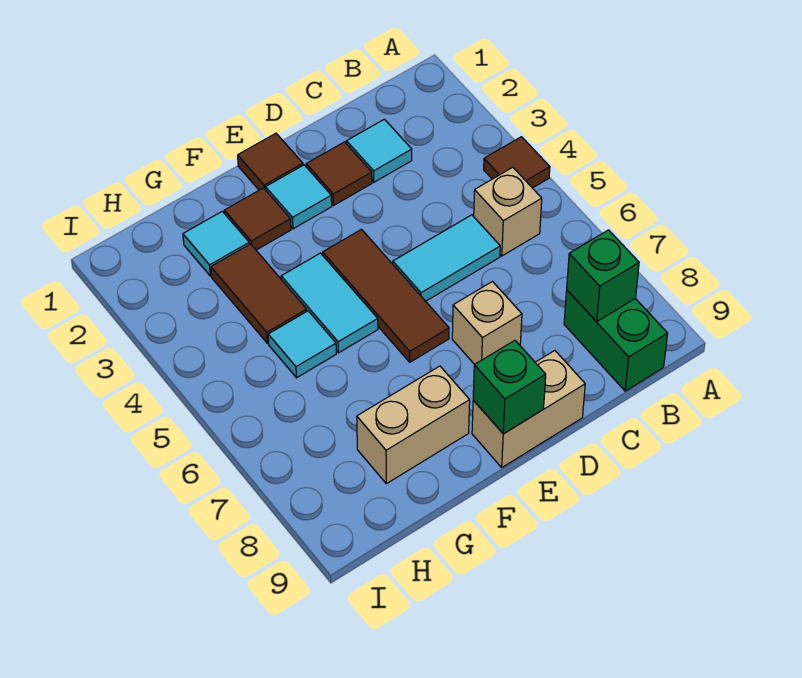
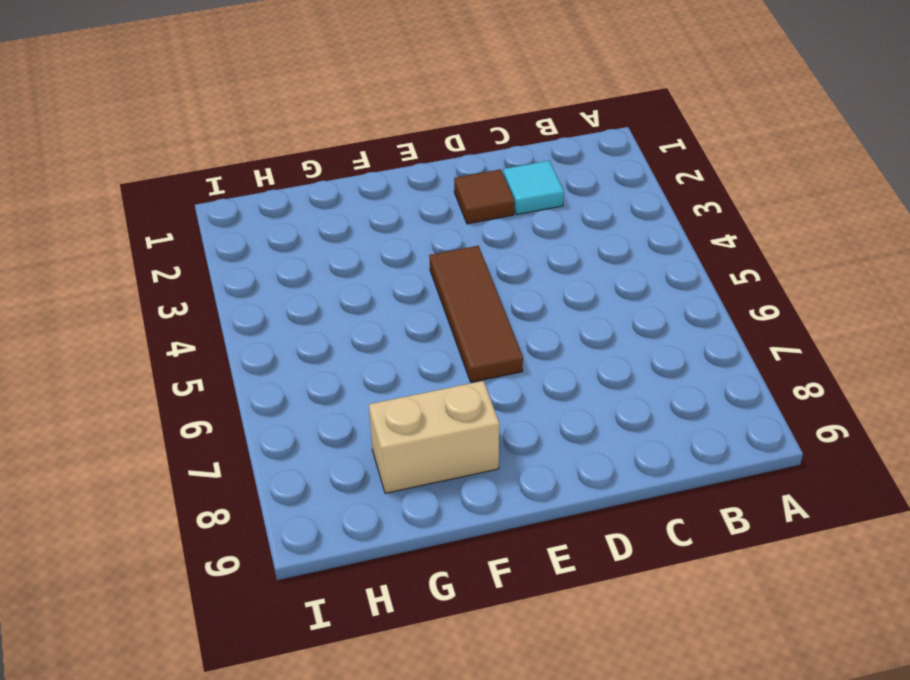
none -> brown tile A4 level 1
none -> tan brick B5 level 1
none -> green brick B8:B9 level 1

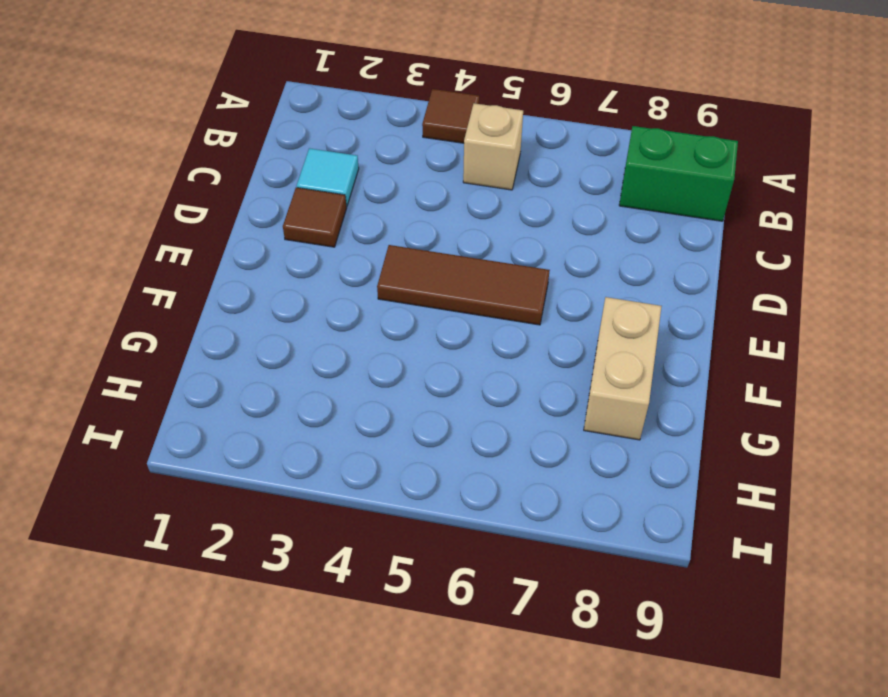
none -> cyan tile C5:D5 level 1
none -> tan brick D7 level 1
none -> tan brick D9:E9 level 1

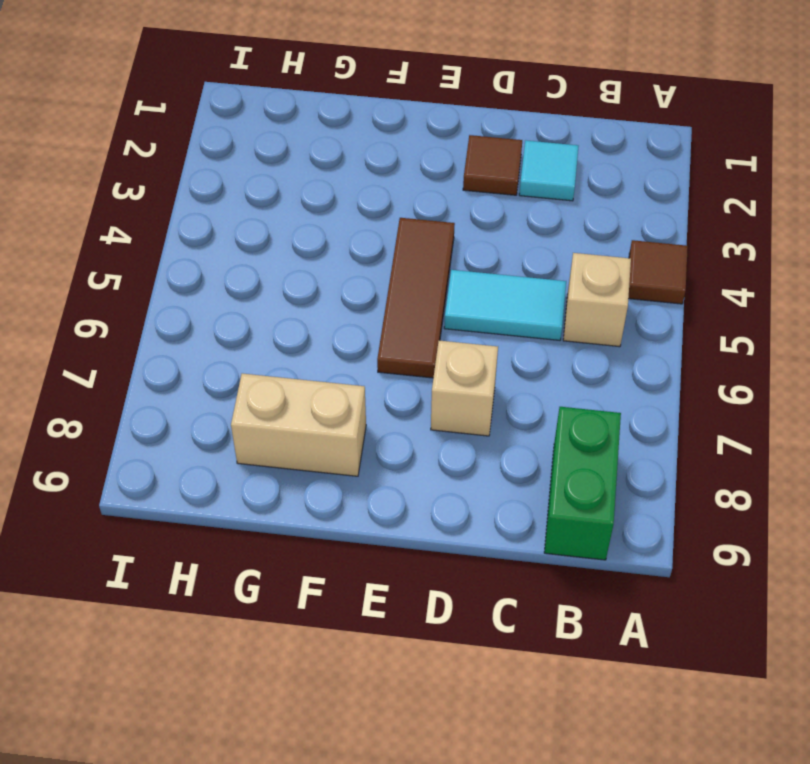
none -> tan brick D9:E9 level 1
none -> brown tile E1 level 1
none -> cyan tile E2 level 1

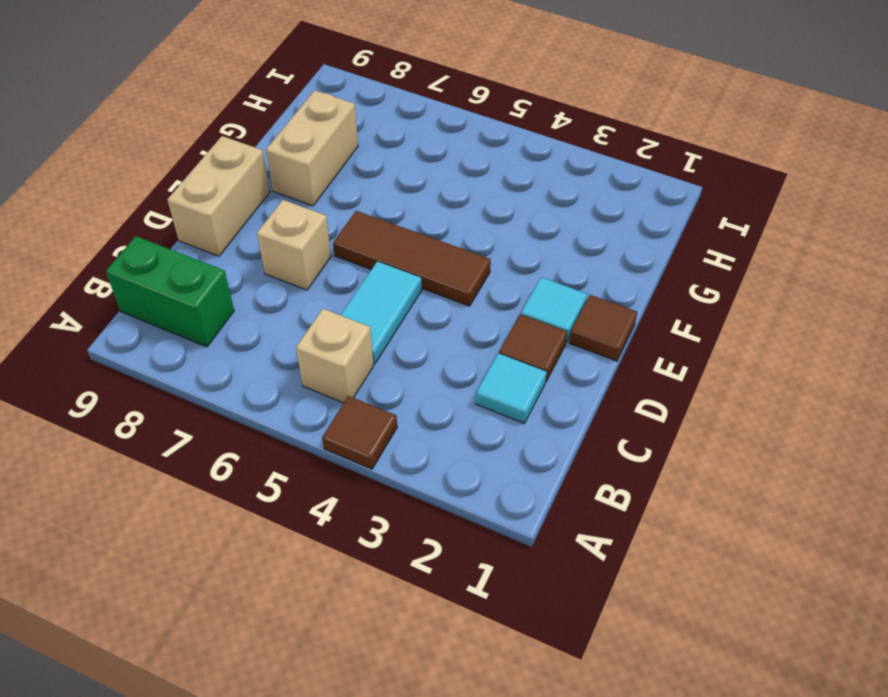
none -> brown tile F2 level 1
none -> cyan tile F4:F5 level 1
none -> cyan tile G2 level 1

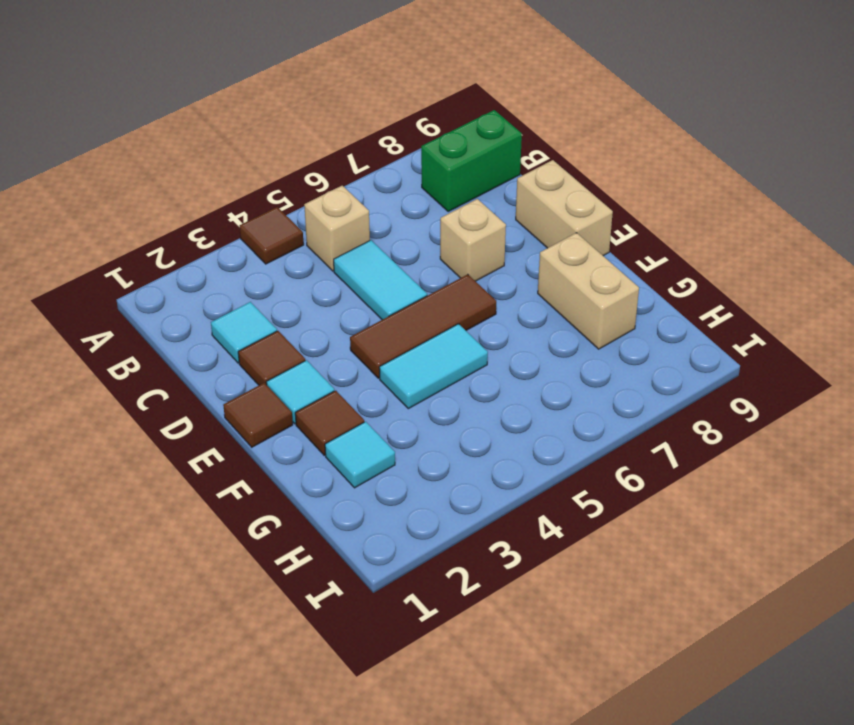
none -> brown tile G3:G4 level 1
none -> cyan tile G5 level 1
none -> green brick B8 level 2

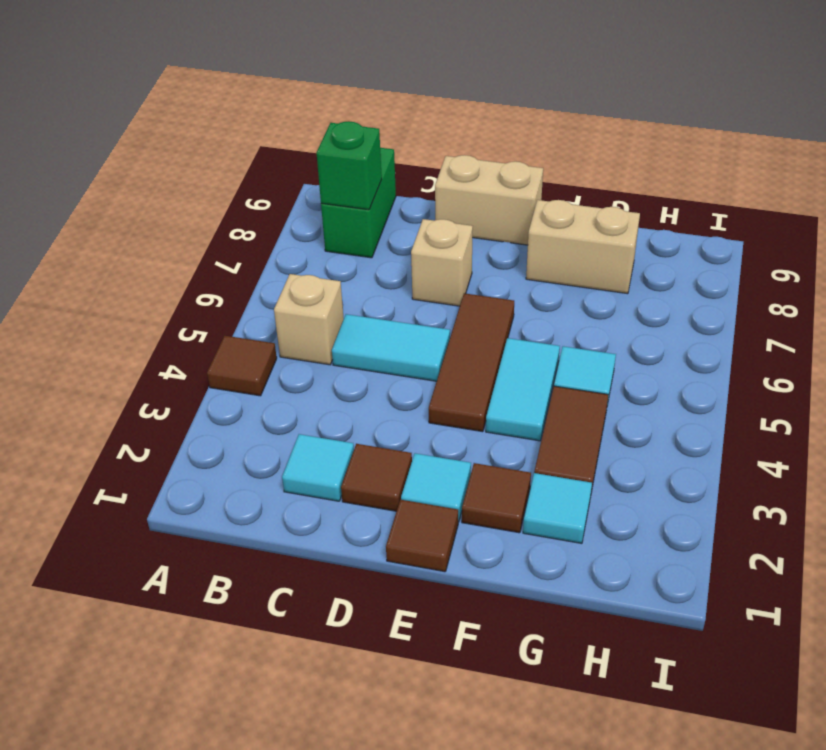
none -> green brick E9 level 2

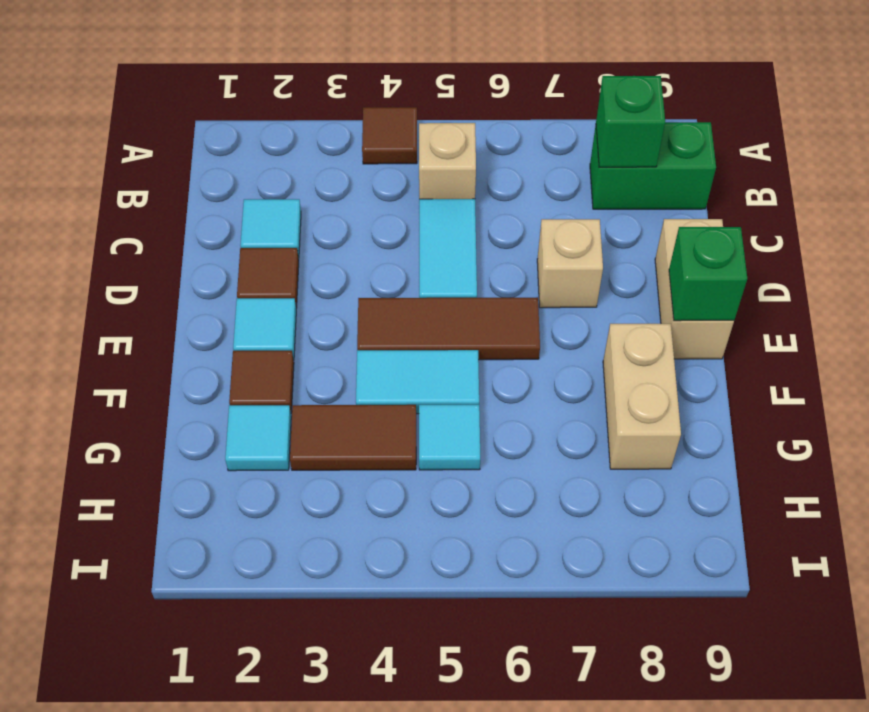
none -> brown tile E1 level 1

